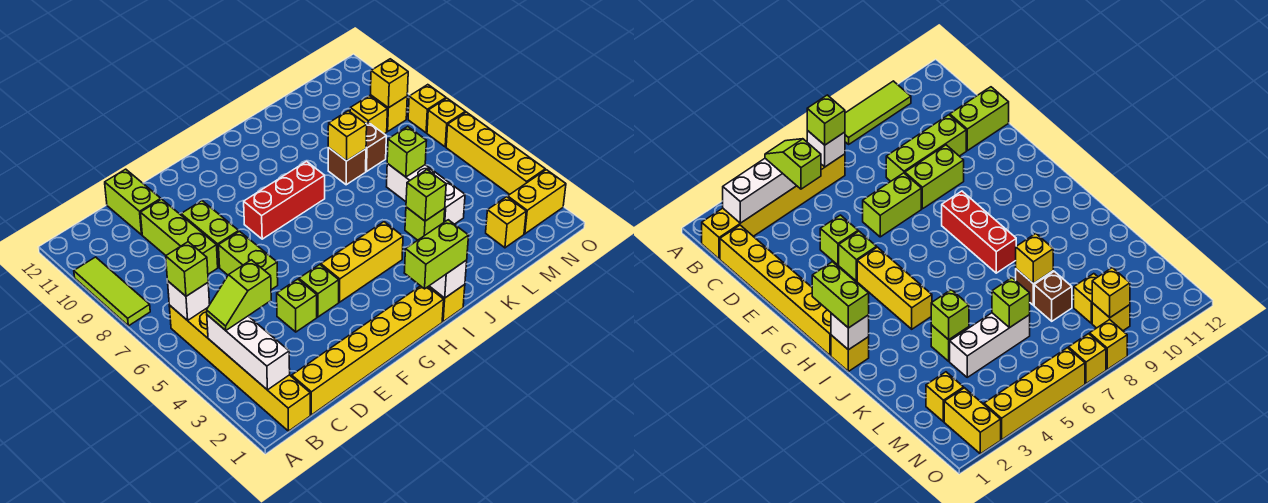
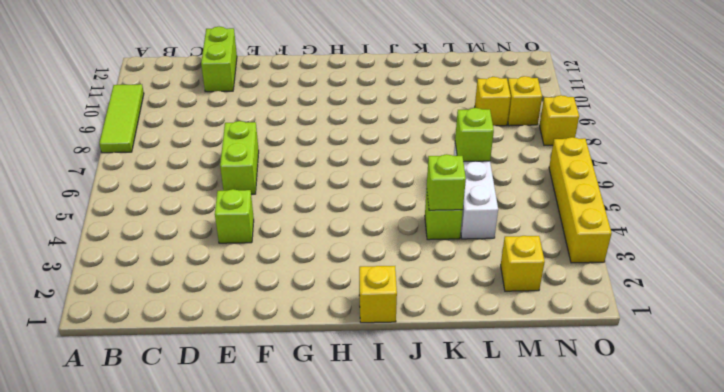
none -> yellow brick B1:B6 level 1
none -> yellow brick C1:H1 level 1
none -> lime brick D8:D10 level 1
none -> lime brick E8:E9 level 1

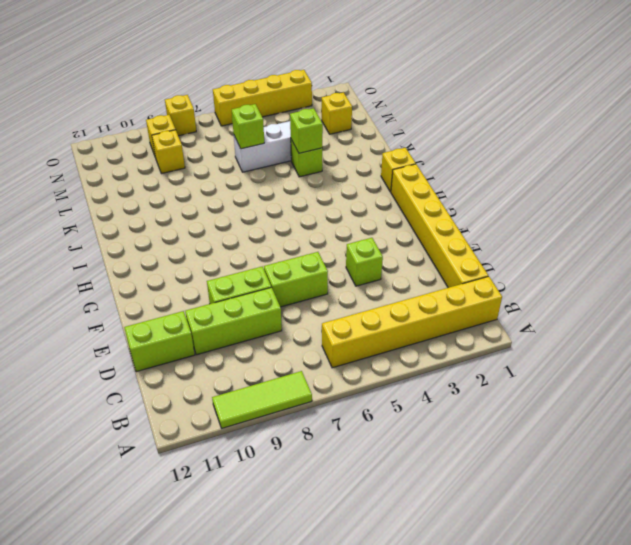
none -> lime brick F4 level 1
none -> yellow brick G4:I4 level 1
none -> red brick G8:I8 level 1
none -> brown brick K8 level 1

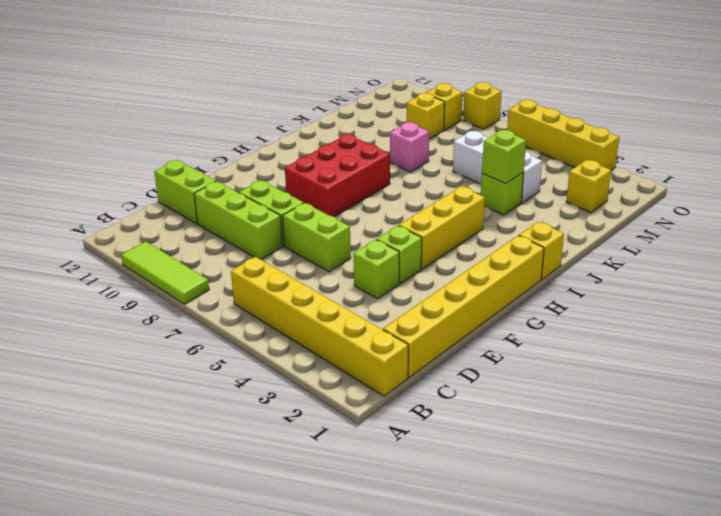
red brick G8:I9 level 1 -> red brick G8:I8 level 1
pink brick K8 level 1 -> brown brick K8 level 1
none -> brown brick L8 level 1
none -> yellow brick N2:O2 level 1
none -> yellow brick O7 level 1
none -> white brick B2:B4 level 2

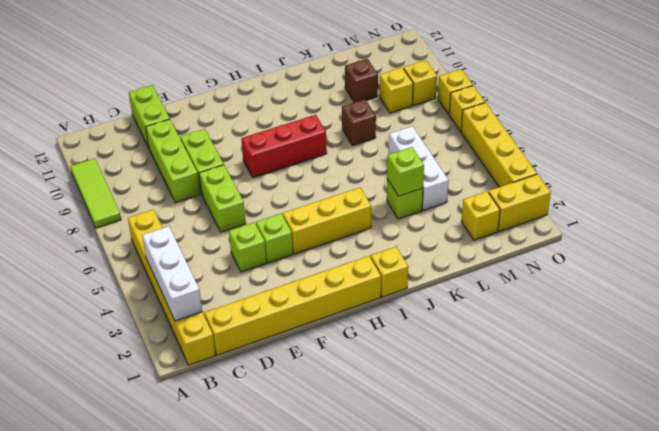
brown brick L10 level 1 -> brown brick L8 level 1
none -> white brick B6 level 2
none -> white brick I1 level 2
none -> yellow brick K8 level 2
none -> lime brick L6 level 2

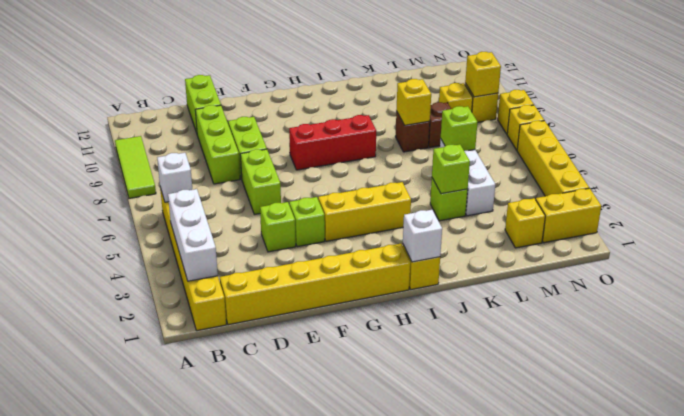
none -> lime slope B4:C4 level 3 top C
none -> lime brick B6 level 3
none -> lime brick H1:I1 level 3

